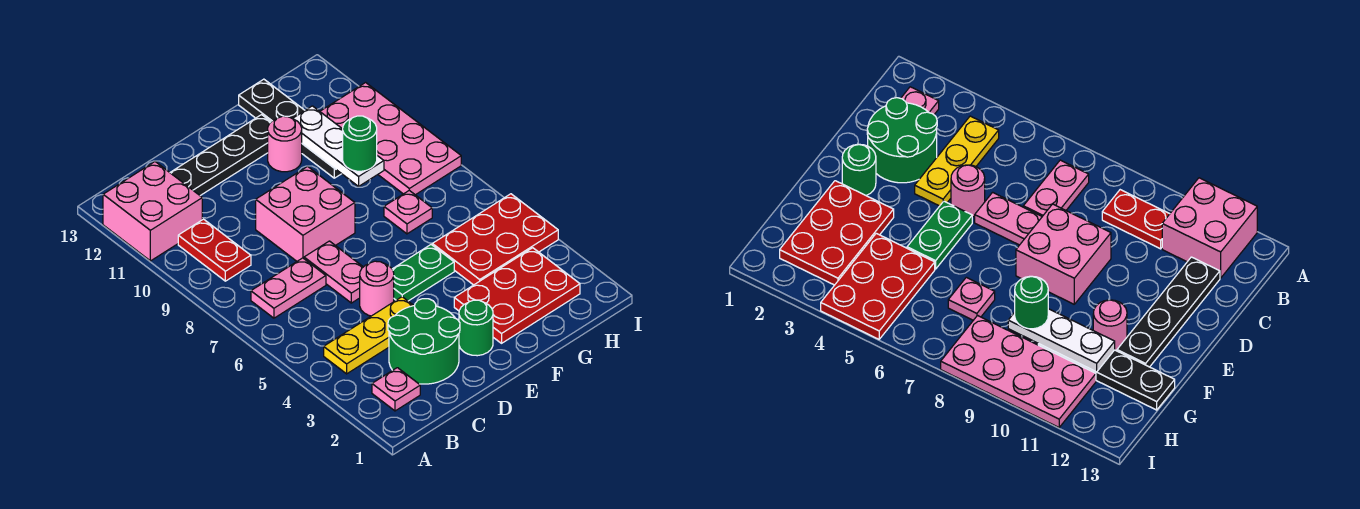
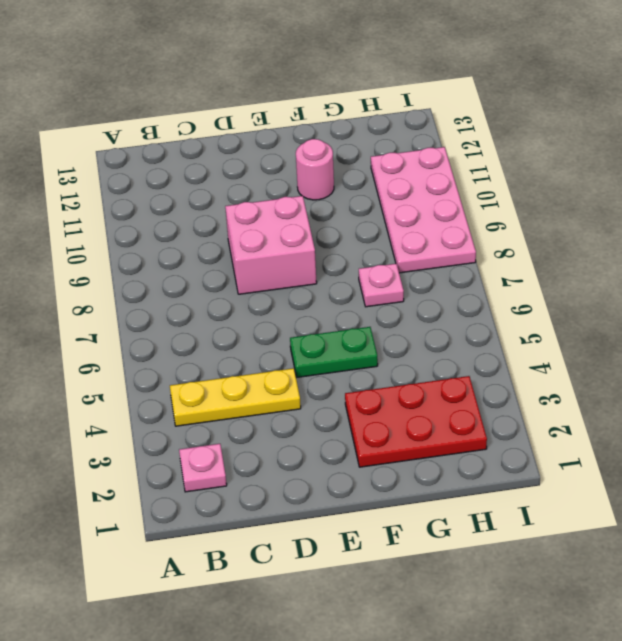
none -> pink brick A11:B12 level 1
none -> pink plate B7:C7 level 1
none -> red plate B9:B10 level 1

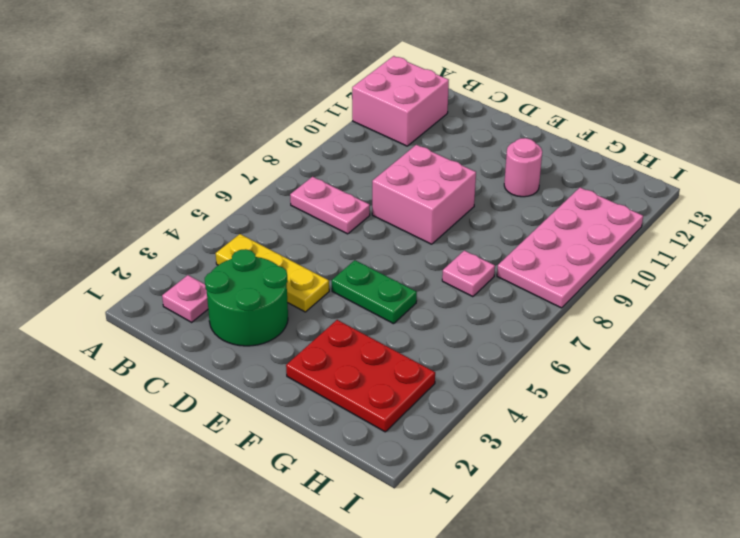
none -> red plate B9:B10 level 1
none -> black plate C12:F12 level 1
none -> pink round brick D5 level 1

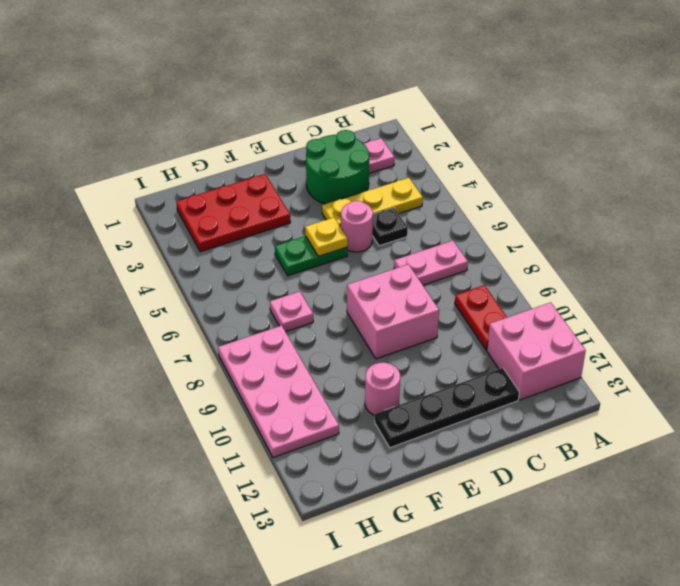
black plate C5 level 1 -> none
yellow plate E5 level 2 -> none
none -> pink plate D6:D7 level 1
none -> green round brick E2 level 1
none -> red plate G4:I5 level 1

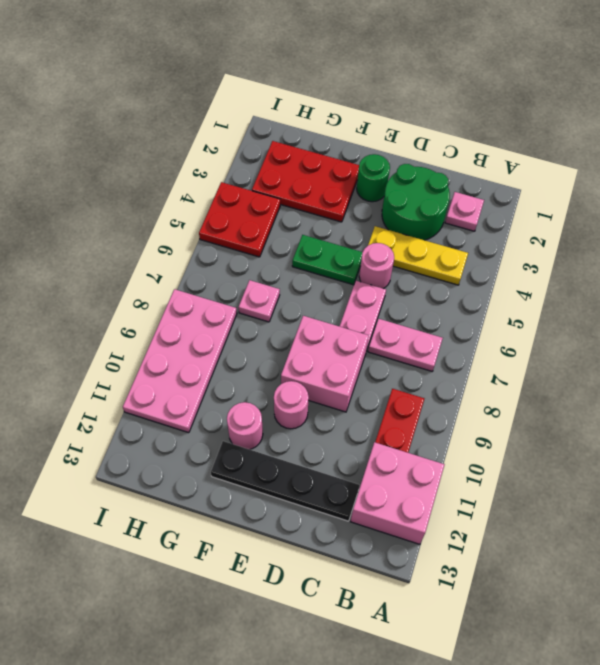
pink round brick E10 level 1 -> none
red plate H4:I5 level 1 -> red plate G4:I5 level 1
none -> black plate G10:G13 level 1
none -> white plate G9:G11 level 2
none -> green round brick G9 level 3

